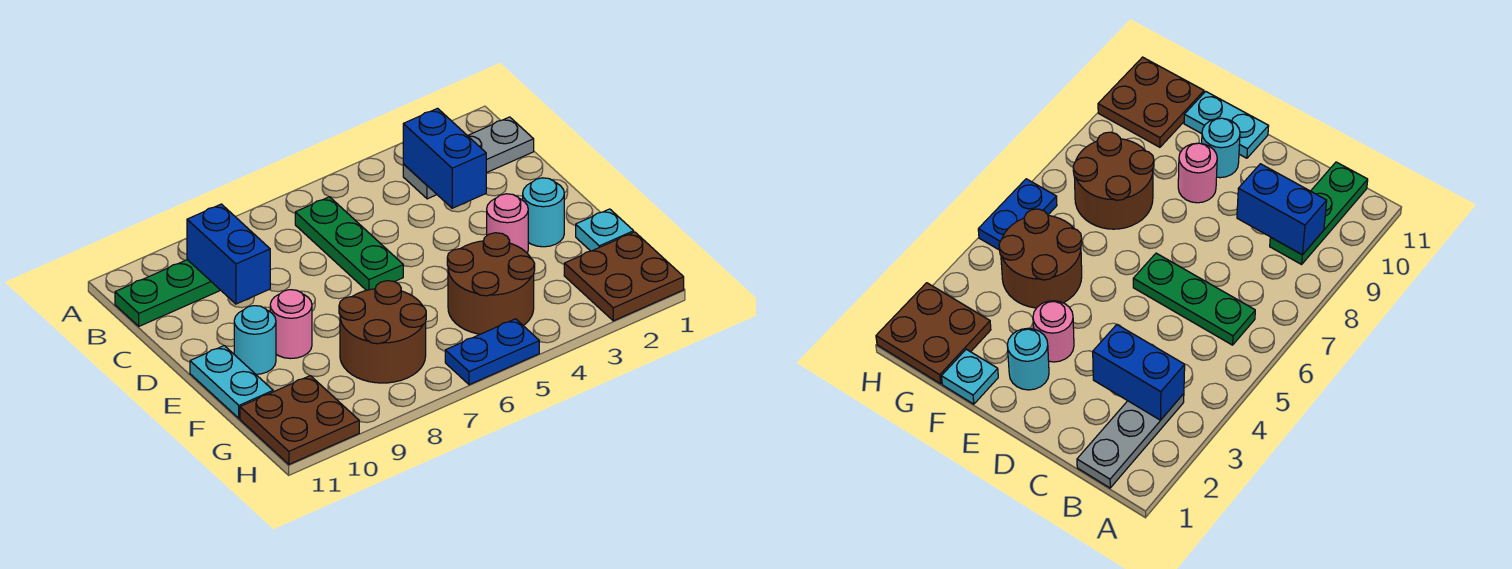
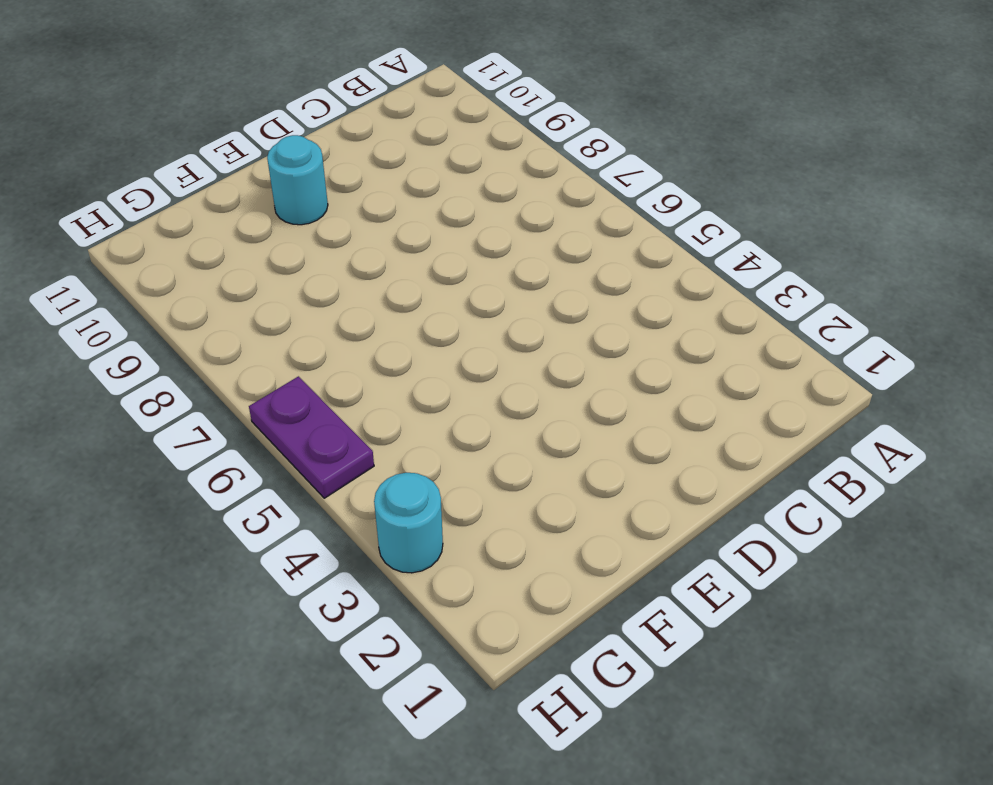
cyan round brick H3 level 1 -> cyan round brick E2 level 1
purple plate H5:H6 level 1 -> blue plate H5:H6 level 1
none -> grey plate B1:B3 level 1
none -> green plate B6:D6 level 1
none -> green plate B9:B11 level 1

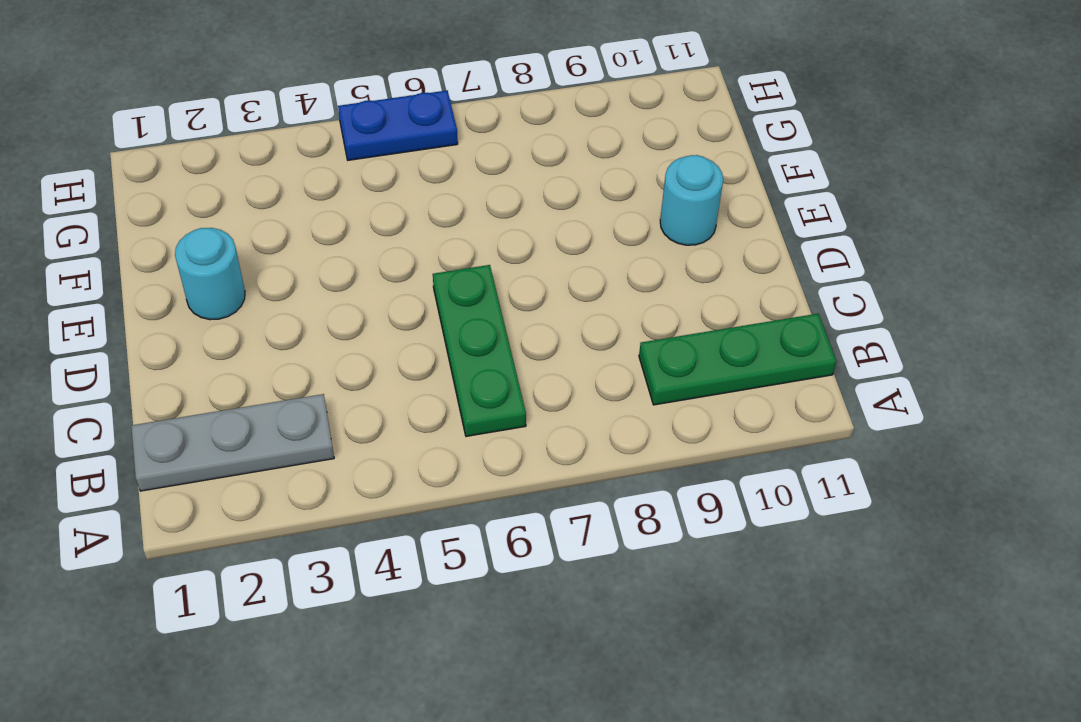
none -> pink round brick E3 level 1
none -> pink round brick E9 level 1
none -> cyan plate E11:F11 level 1

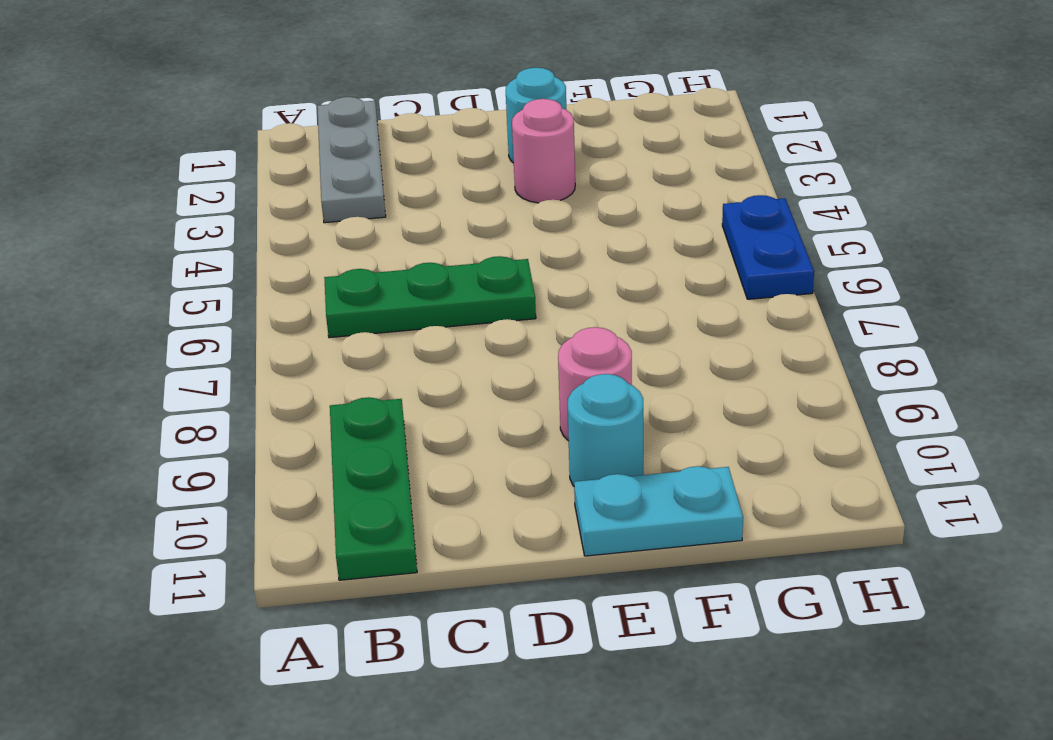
none -> cyan plate F1 level 1
none -> brown round brick F4:G5 level 1
none -> brown round brick F7:G8 level 1

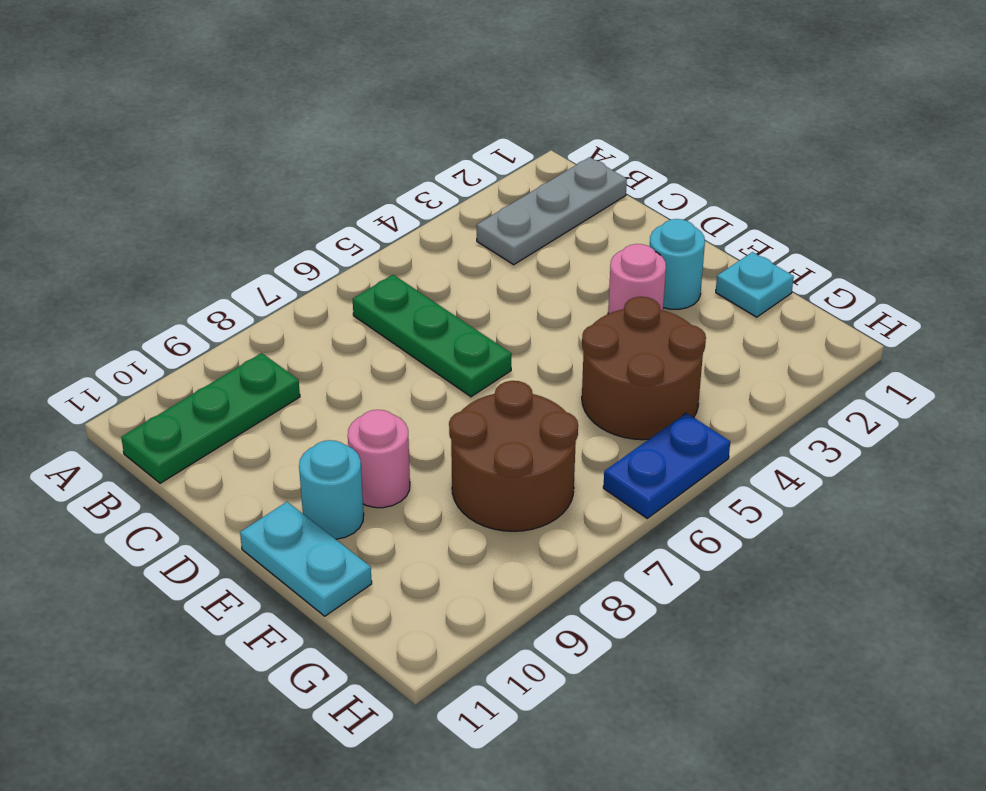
none -> brown plate G1:H2 level 1
none -> brown plate G10:H11 level 1
none -> blue brick B3:C3 level 2

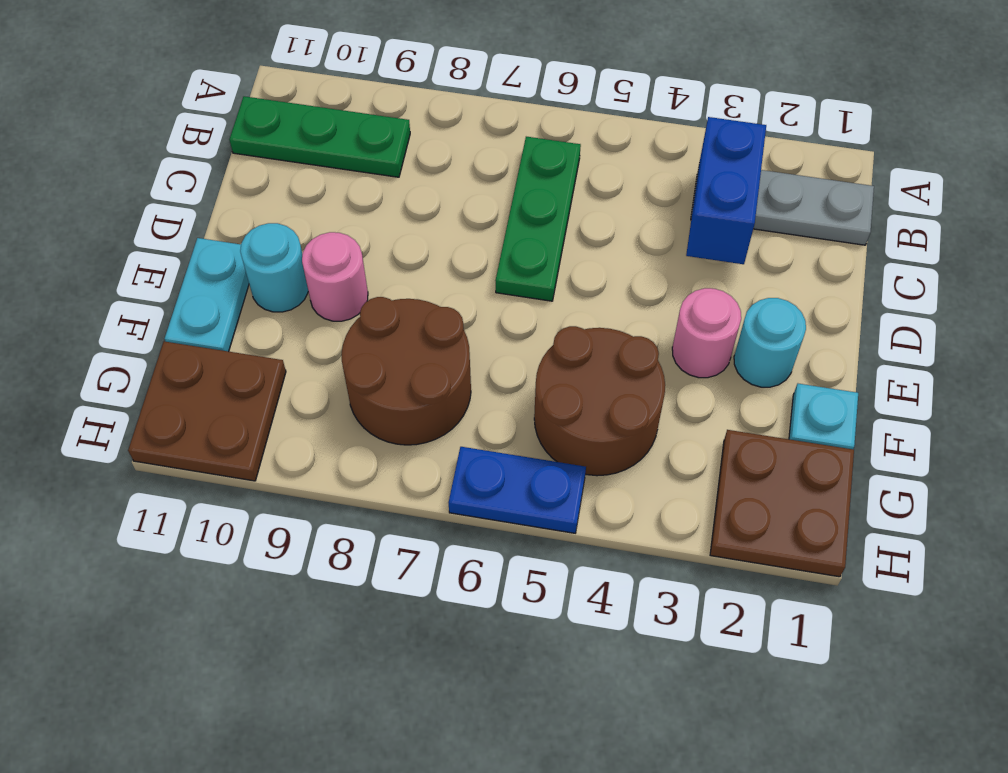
none -> blue brick B9:C9 level 2

